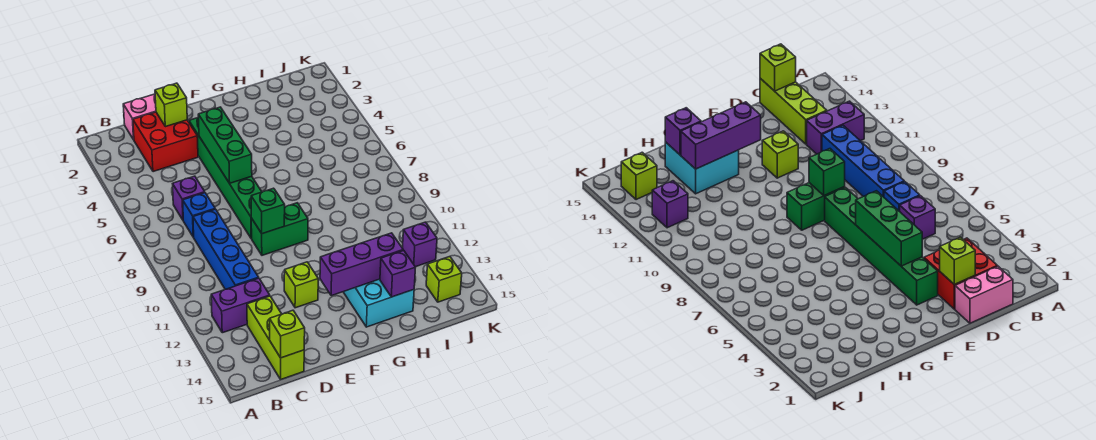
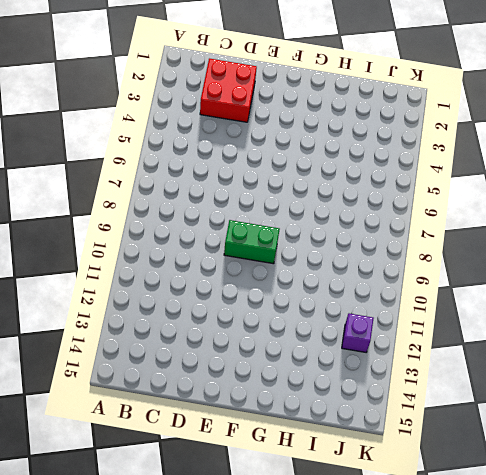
none -> purple brick B12:C12 level 1
none -> pink brick C1:D1 level 1
none -> purple brick C6 level 1

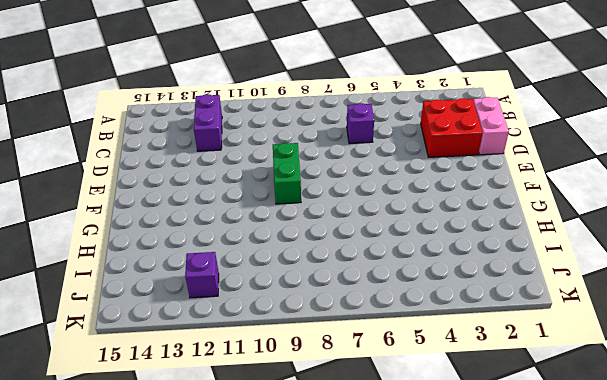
none -> blue brick C7 level 1
none -> blue brick C8:C11 level 1
none -> lime brick C13:C15 level 1

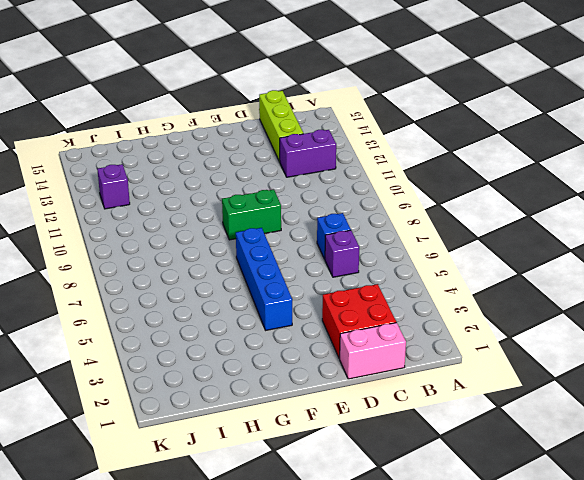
blue brick F4:F7 level 1 -> blue brick C8:C11 level 1
none -> green brick E3:E8 level 1
none -> lime brick E12 level 1
none -> cyan brick G13:H14 level 1

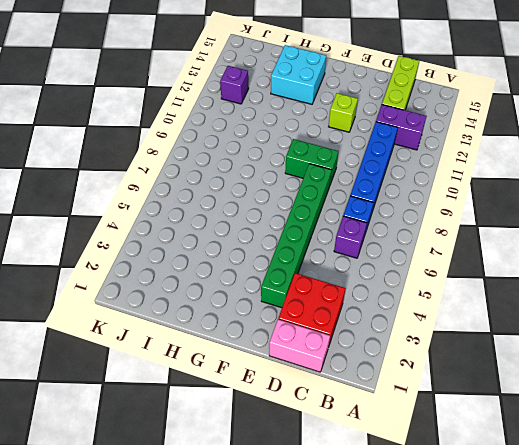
none -> lime brick J14 level 1
none -> lime brick C15 level 2
none -> lime brick D2 level 2

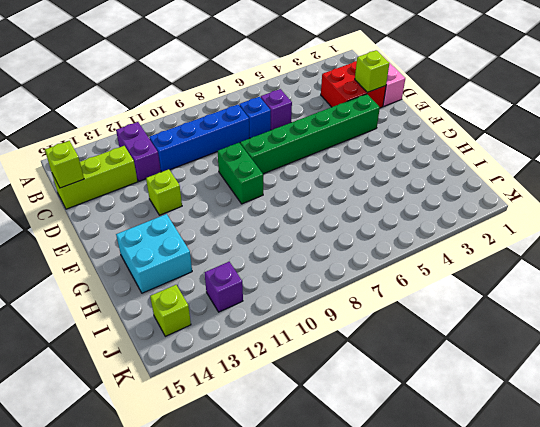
none -> green brick E4:E6 level 2
none -> green brick E9 level 2
none -> purple brick F13:H13 level 2

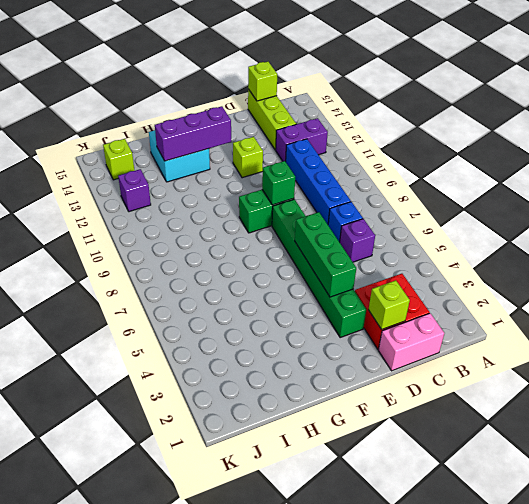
none -> purple brick H14 level 2

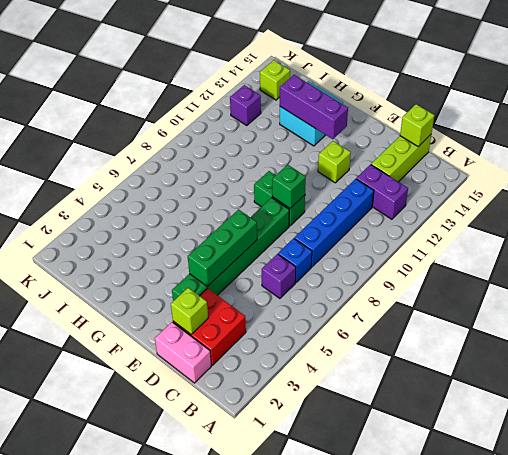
none -> purple brick H14 level 2

